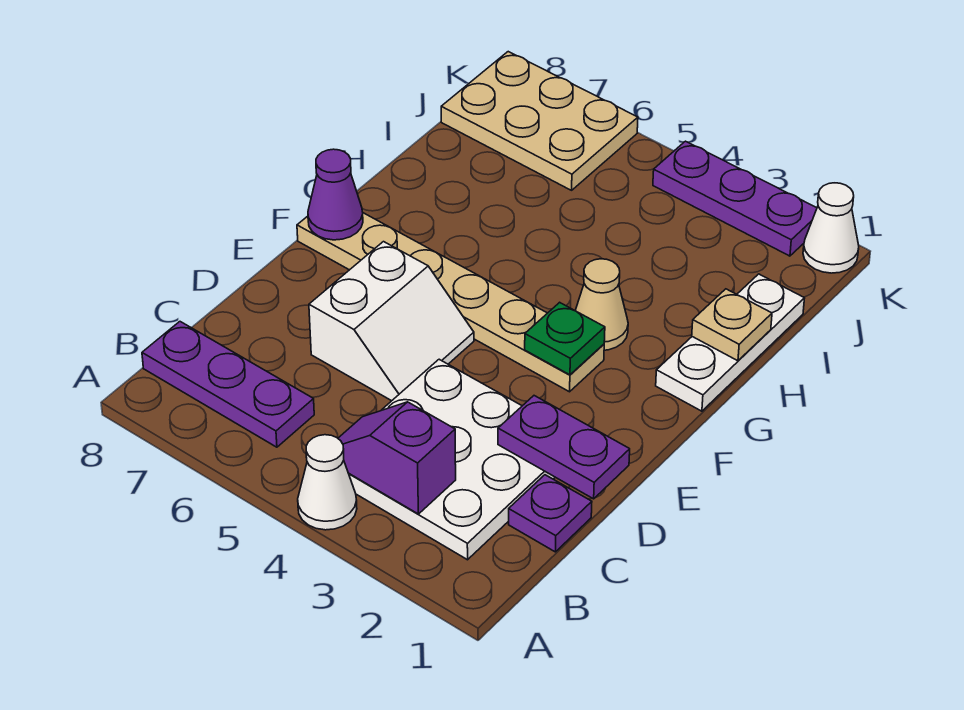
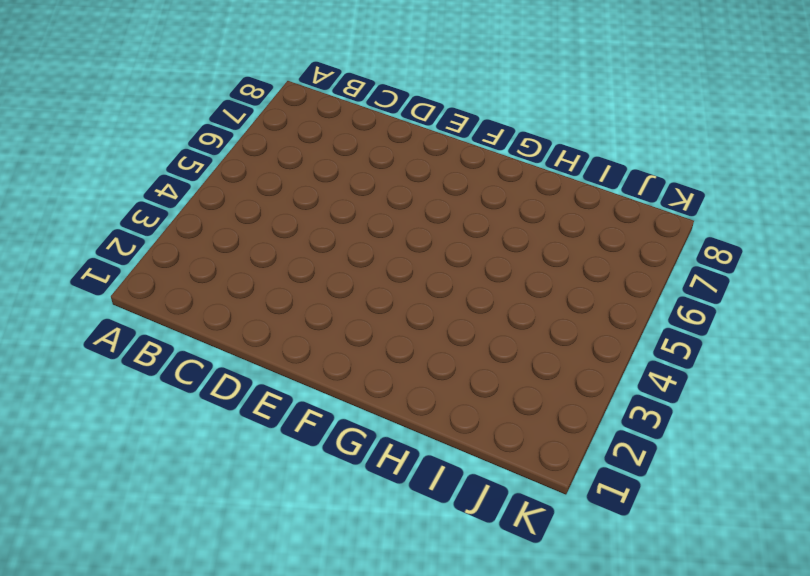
none -> white cone A4 level 1
none -> white plate B2:D4 level 1
none -> purple plate B6:B8 level 1

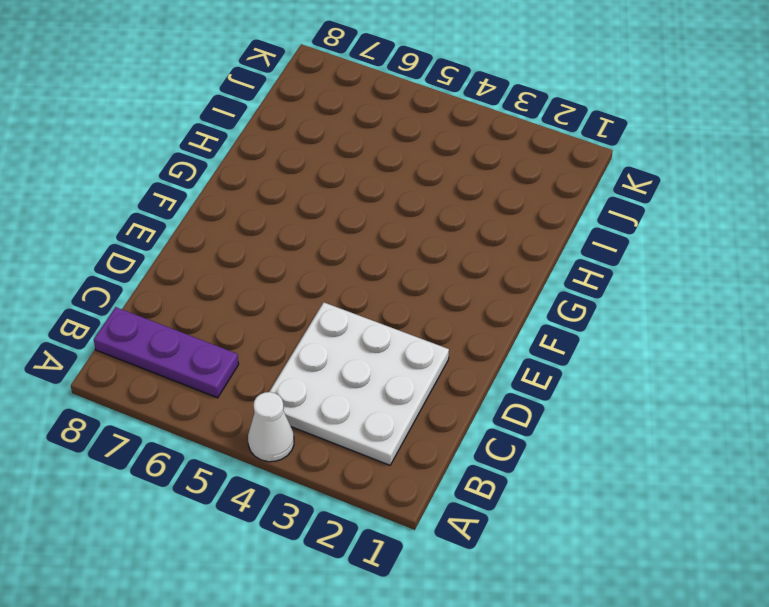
none -> purple plate C1 level 1
none -> white slope D5:E6 level 1 top 6
none -> tan plate F3:F8 level 1

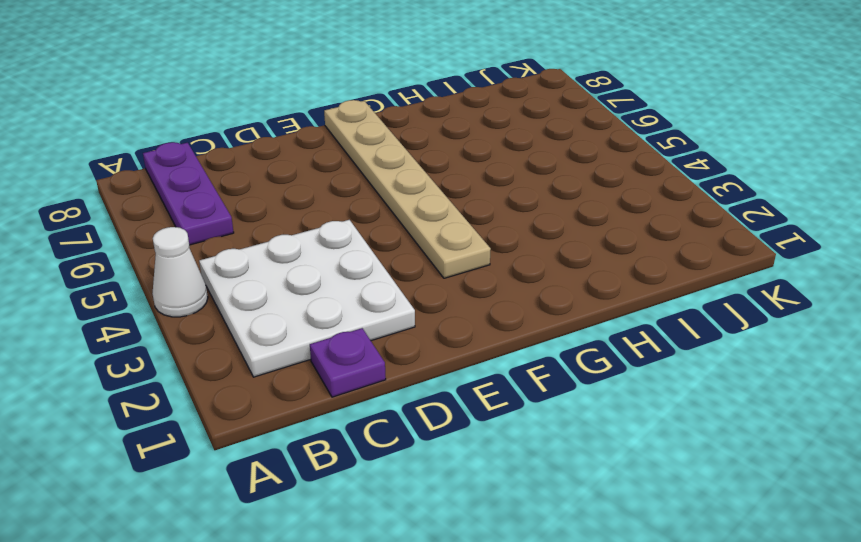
none -> white slope D5:E6 level 1 top 6
none -> white plate G1:I1 level 1
none -> tan cone G3 level 1

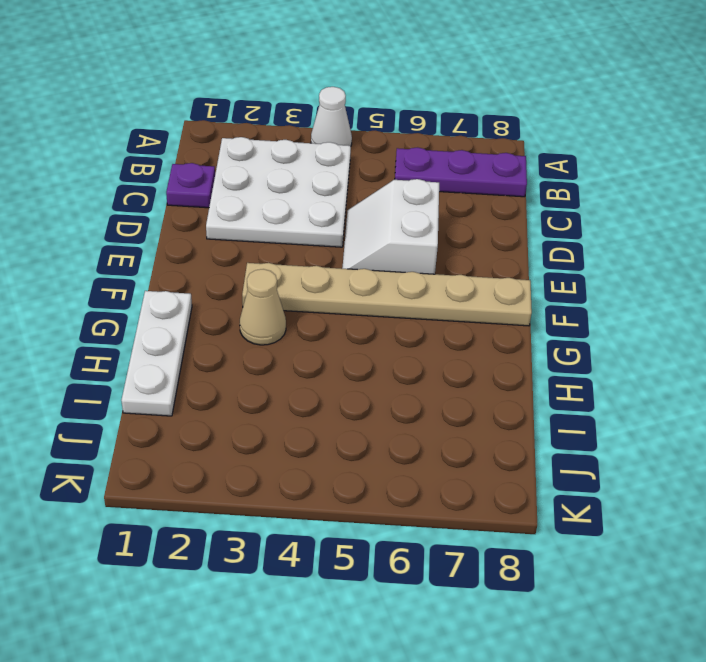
none -> tan plate J6:K8 level 1
none -> white cone K1 level 1
none -> purple plate K2:K4 level 1

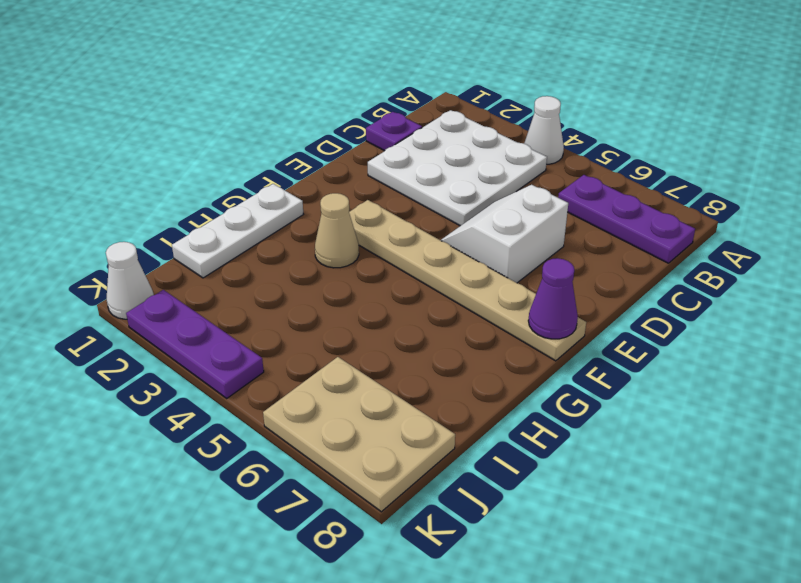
none -> purple slope B3:B4 level 2 top 3
none -> purple plate D1:D2 level 2
none -> green plate F3 level 2

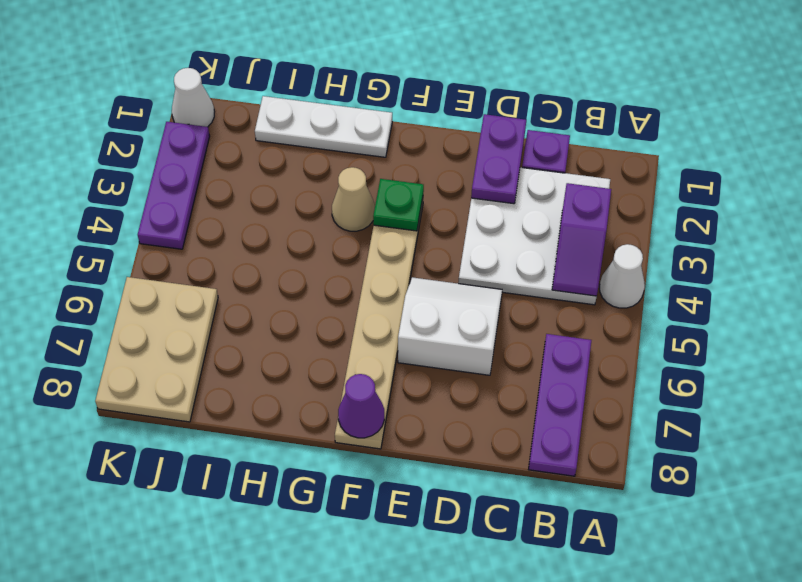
none -> tan plate H1 level 2

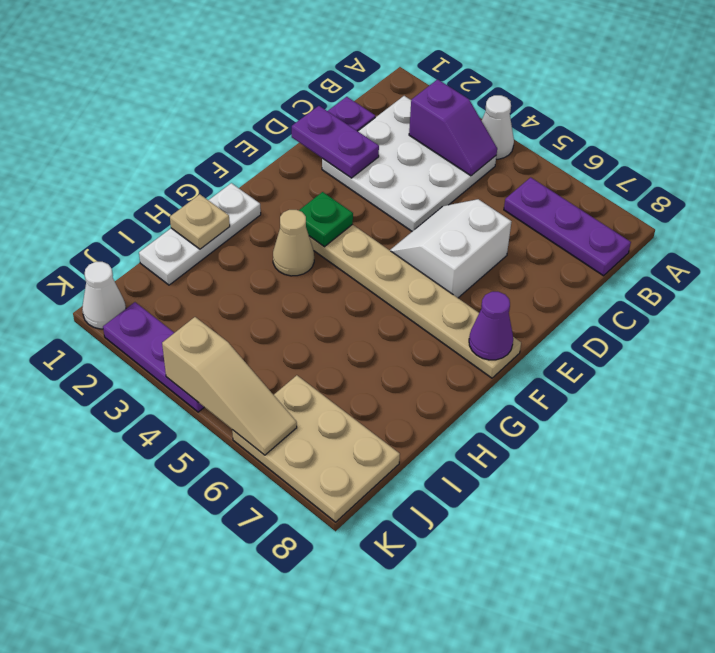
tan slope K4:K6 level 2 top 4 -> none

